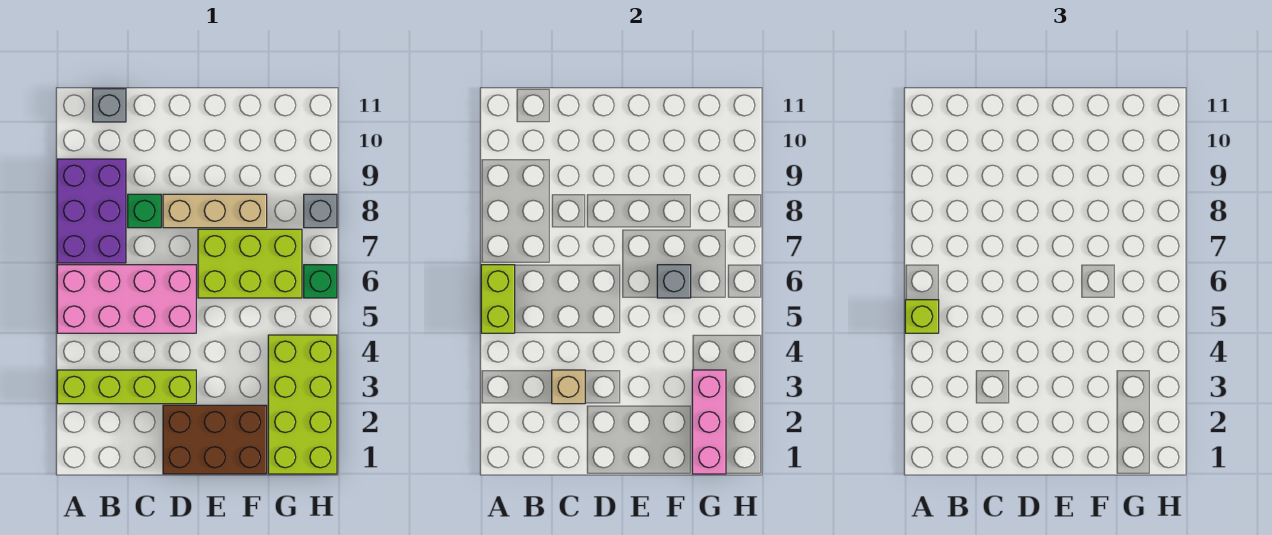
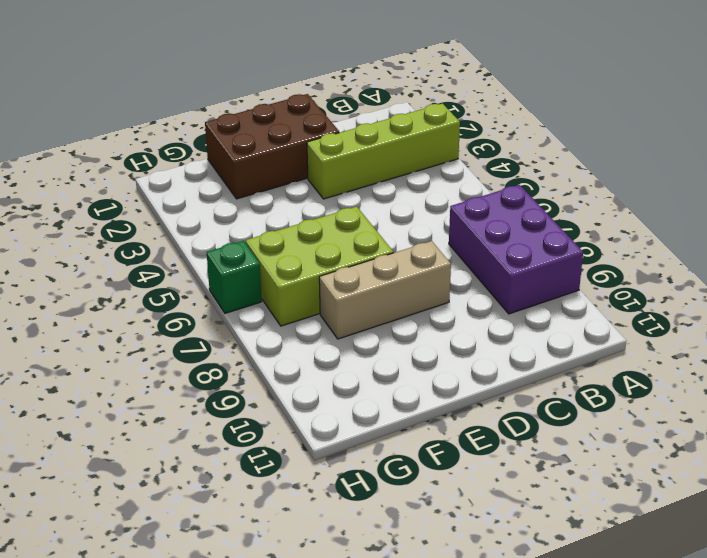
none -> pink brick A5:D6 level 1
none -> grey brick B11 level 1
none -> green brick C8 level 1

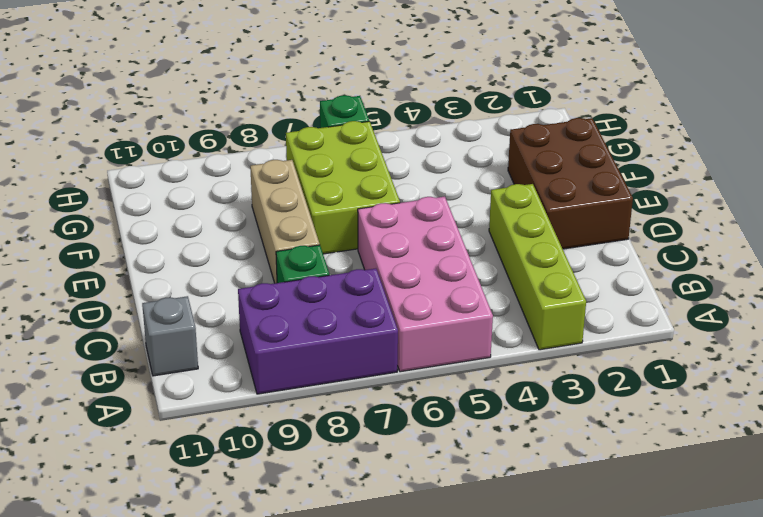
none -> lime brick G1:H4 level 1
none -> grey brick H8 level 1
none -> lime brick A5:A6 level 2

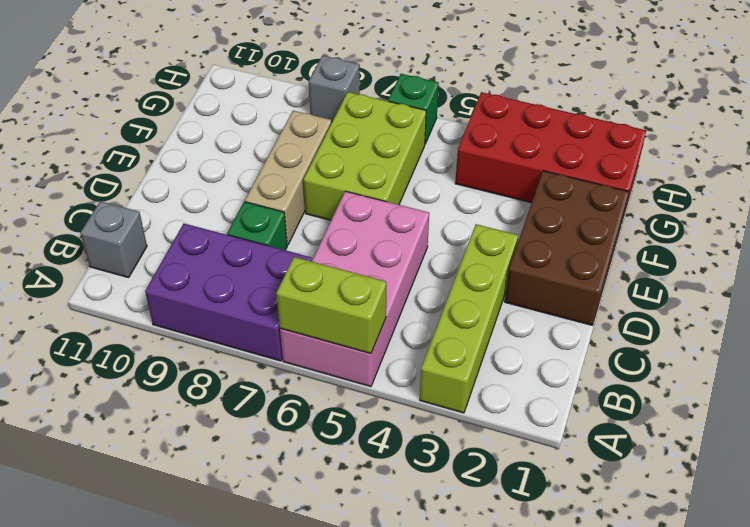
red brick G1:H4 level 1 -> lime brick G1:H4 level 1
none -> tan brick C3 level 2
none -> grey brick F6 level 2
none -> pink brick G1:G3 level 2

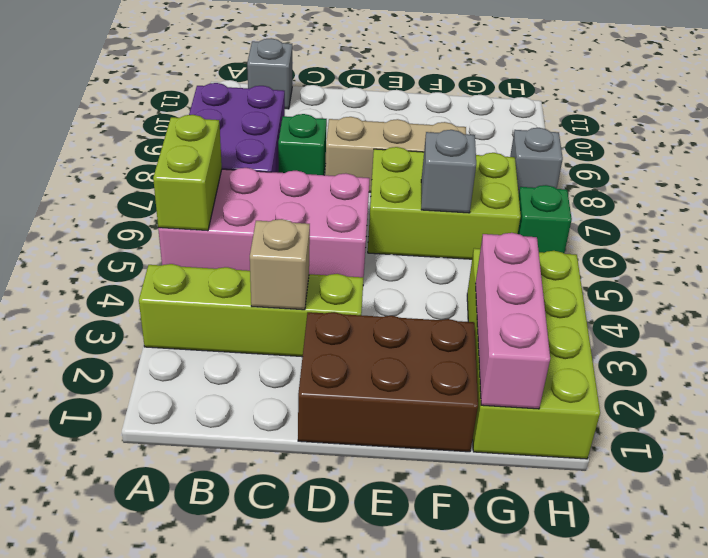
none -> lime brick A5 level 3

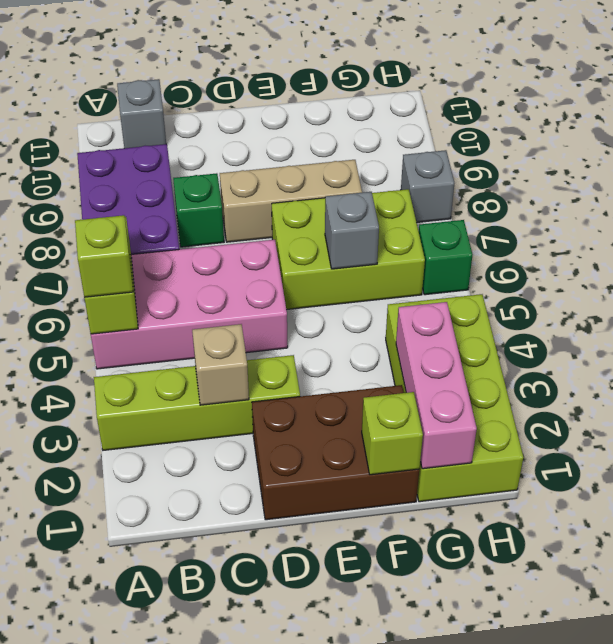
lime brick F1 level 2 -> none

